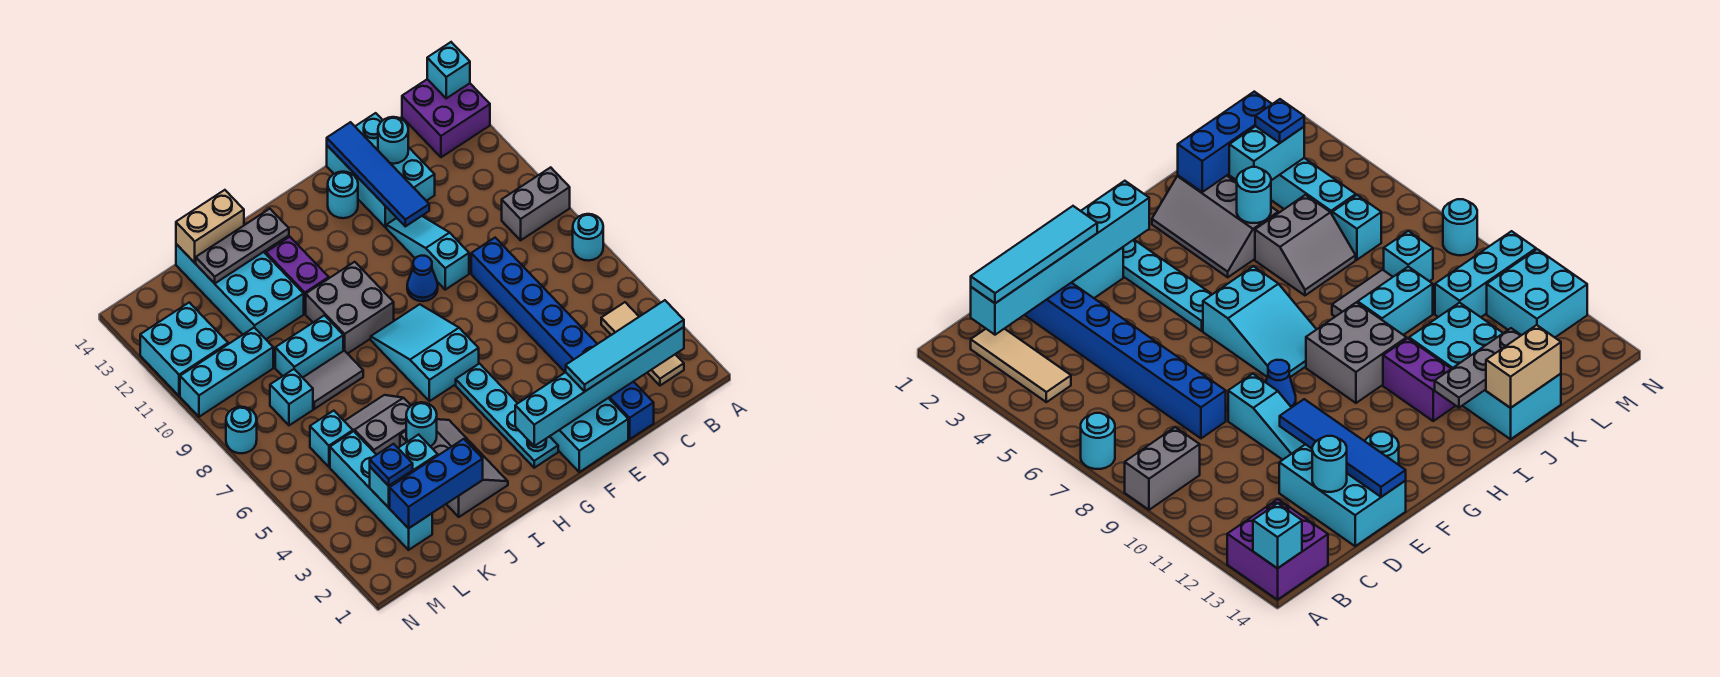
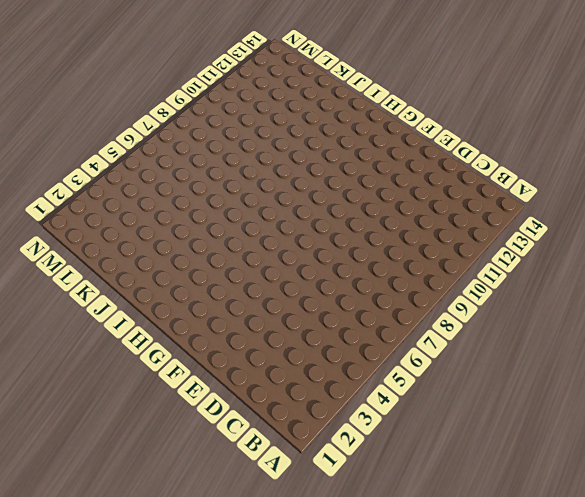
none -> cyan round brick A7 level 1
none -> grey brick A9:B9 level 1
none -> purple brick A13:B14 level 1
none -> tan tile B2:B4 level 1

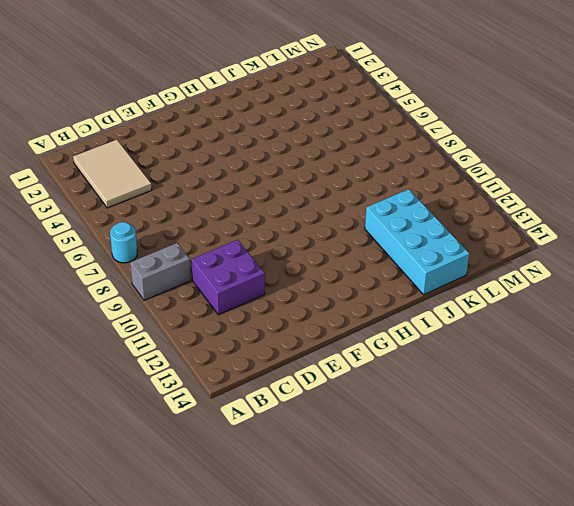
tan tile B2:C4 level 1 -> tan tile B2:B4 level 1
purple brick C10:D11 level 1 -> purple brick A13:B14 level 1
none -> blue brick D1:D8 level 1
none -> cyan brick D12:E14 level 1
none -> cyan brick E1:F2 level 1
none -> cyan slope E9:E11 level 1 top 9

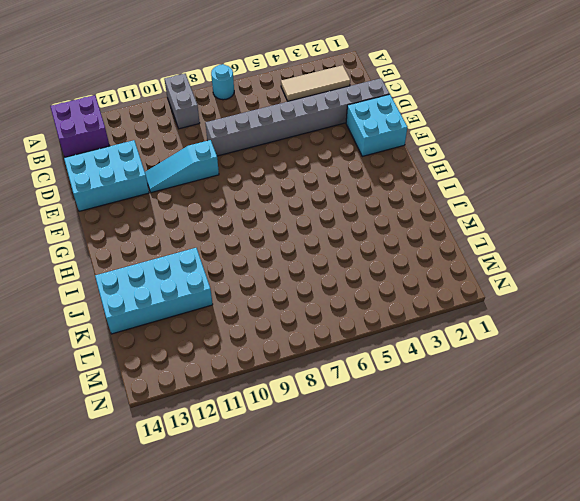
grey brick D1:D8 level 1 -> blue brick D1:D8 level 1
none -> blue cone F9 level 1
none -> cyan round brick F13 level 1
none -> cyan plate G2:G5 level 1
none -> cyan slope G6:H8 level 1 top 6

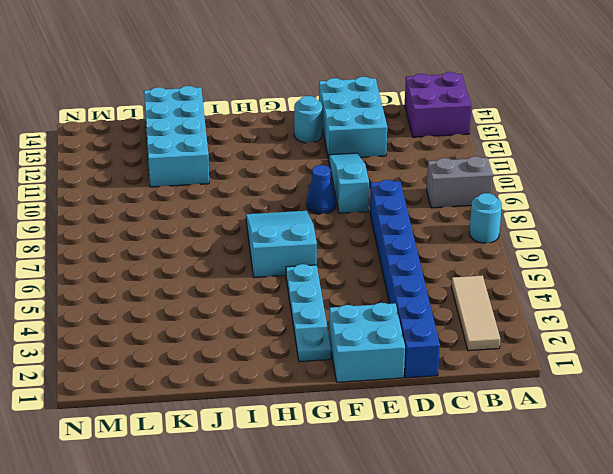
none -> grey brick H9:I10 level 1
none -> grey slope I2:J4 level 1 top J
none -> purple brick I11:I12 level 1
none -> grey slope J5:K6 level 1 top 5

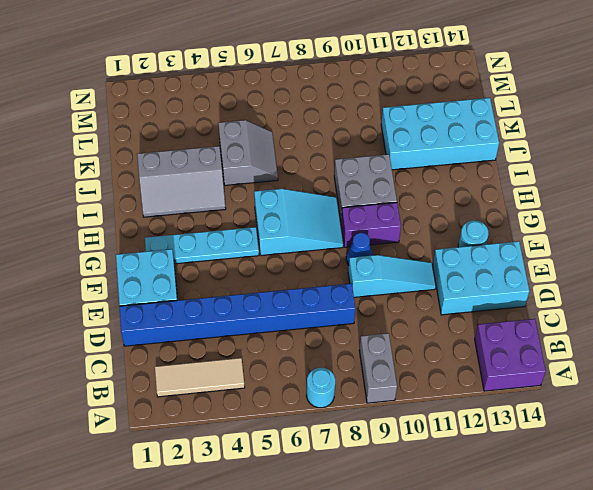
purple brick G9:G10 level 1 -> purple brick I11:I12 level 1
none -> grey tile J8:K8 level 1
none -> cyan brick J9:K9 level 1
none -> cyan brick L2:L5 level 1
none -> cyan brick L6 level 1

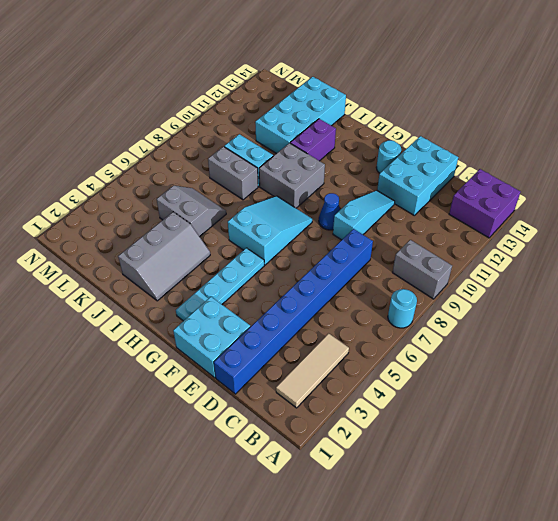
grey brick J8:K8 level 1 -> grey tile J8:K8 level 1
none -> cyan brick L2:L5 level 1
none -> cyan brick L6 level 1
none -> cyan brick L8 level 1
none -> cyan brick L10:N10 level 1

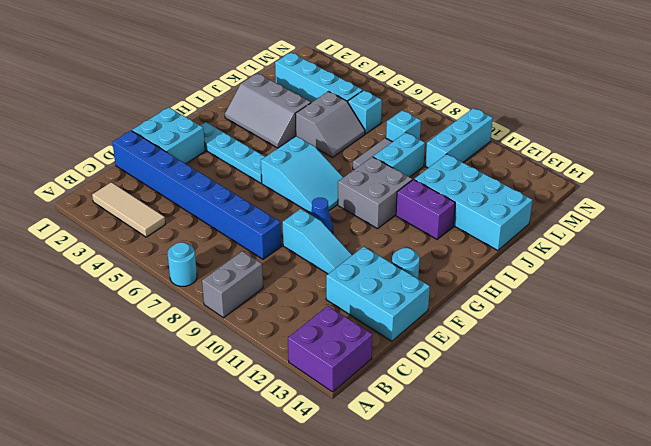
none -> cyan brick M11:N12 level 1
none -> cyan round brick N8 level 1
none -> cyan brick A14 level 2
none -> cyan brick B2:G2 level 2

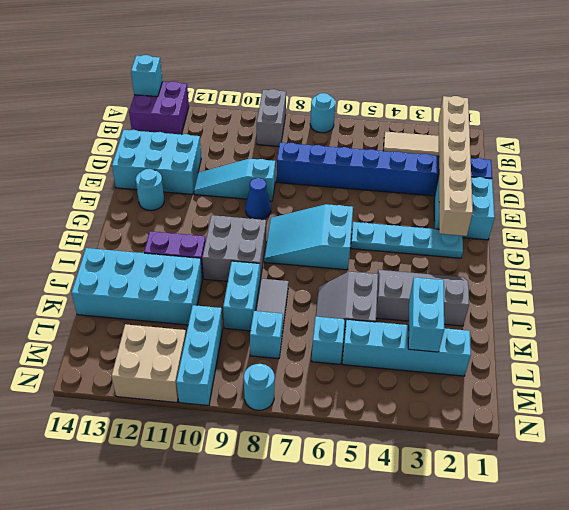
tan brick B2:G2 level 2 -> cyan brick B2:G2 level 2
tan brick M11:N12 level 1 -> cyan brick M11:N12 level 1
none -> cyan round brick D13 level 2
none -> blue tile E11:E14 level 2
none -> grey plate I13:K13 level 2
none -> blue brick J2:L2 level 2

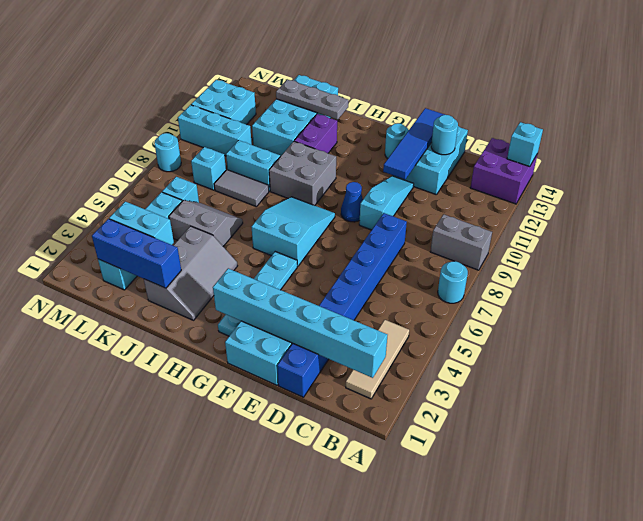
none -> cyan round brick J4 level 2
none -> tan brick J14:K14 level 2
none -> cyan tile B2:E2 level 3
none -> blue plate L3 level 3

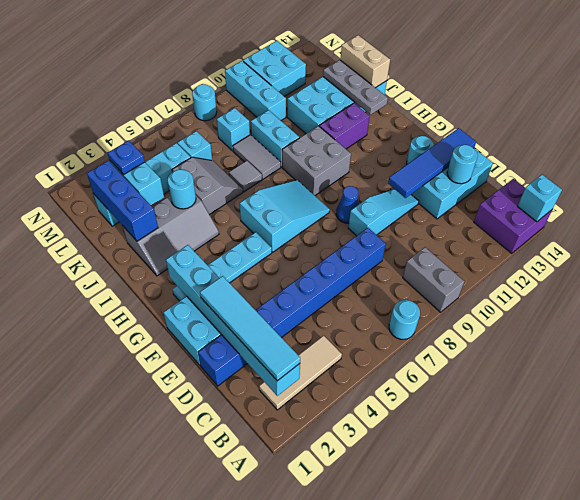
grey tile J7 level 1 -> none

